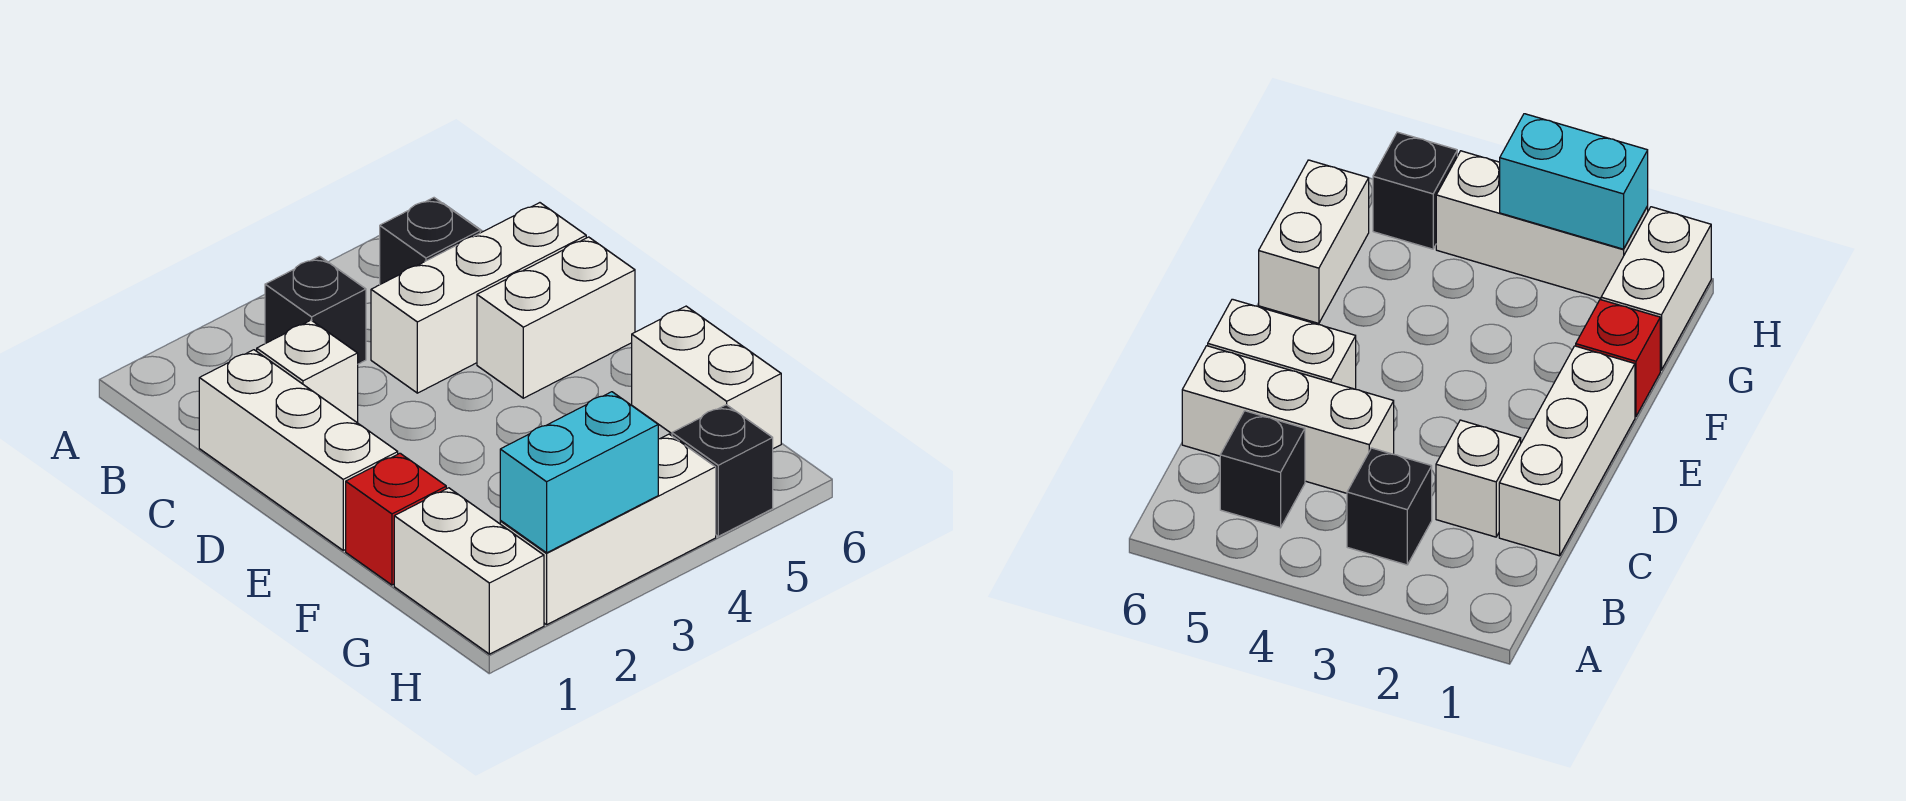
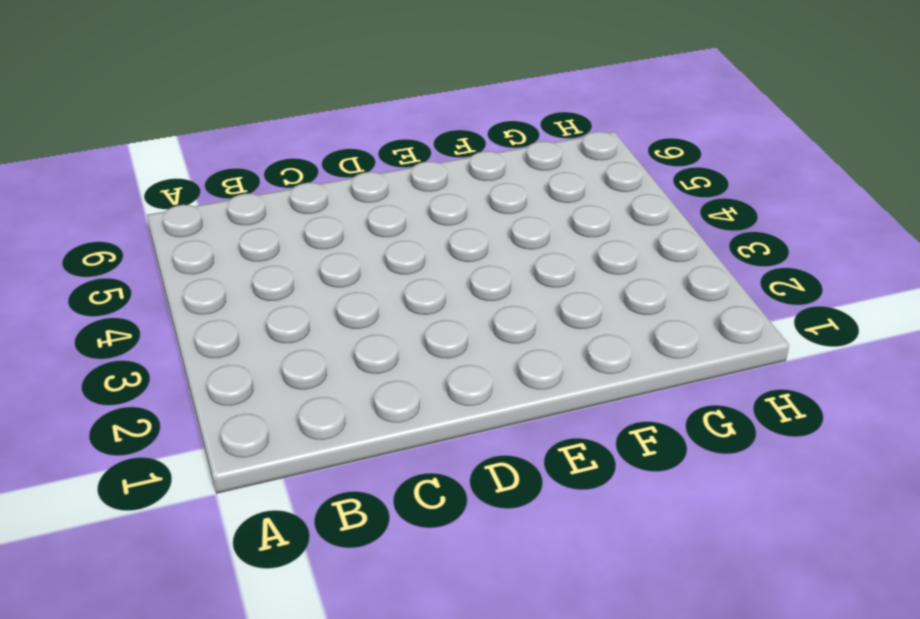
none -> black brick B3 level 1
none -> black brick B5 level 1
none -> white brick C1:E1 level 1

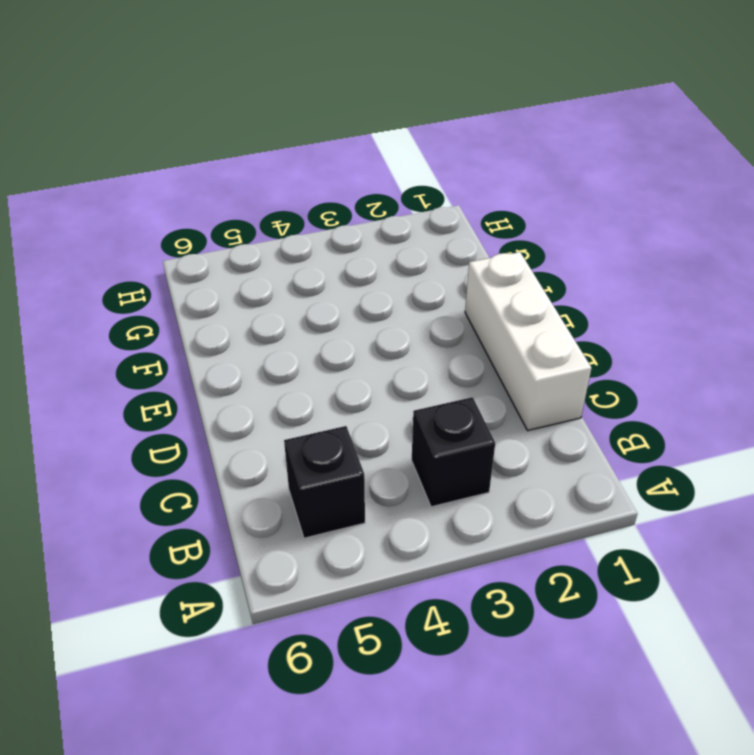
none -> white brick C2 level 1
none -> white brick C4:C6 level 1
none -> white brick D5:D6 level 1

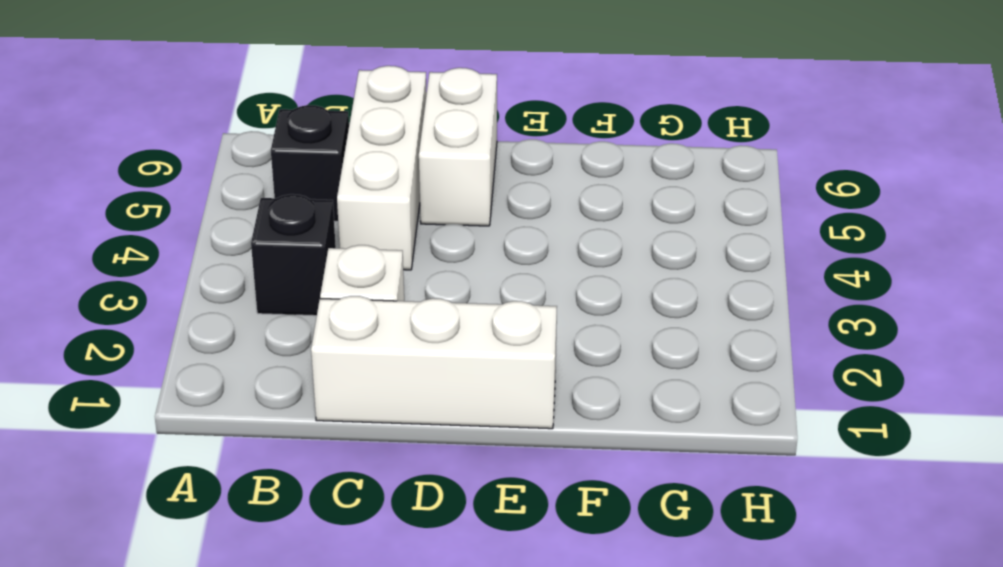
none -> red brick F1 level 1
none -> white brick F6:G6 level 1
none -> white brick G1:H1 level 1

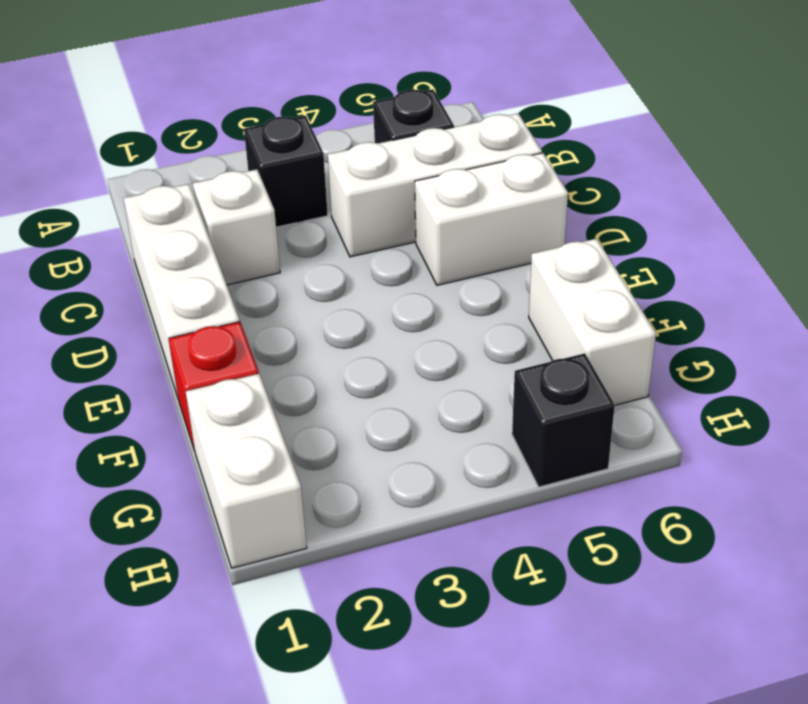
none -> white brick H2:H4 level 1
none -> cyan brick H2:H3 level 2

